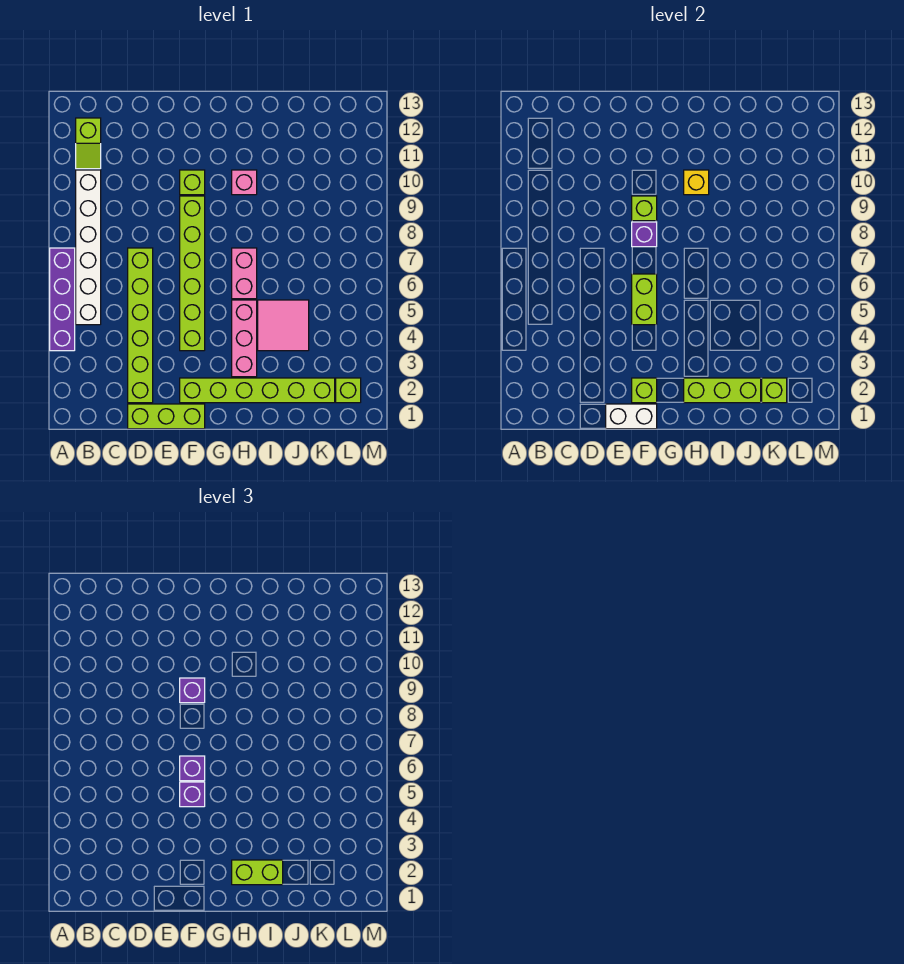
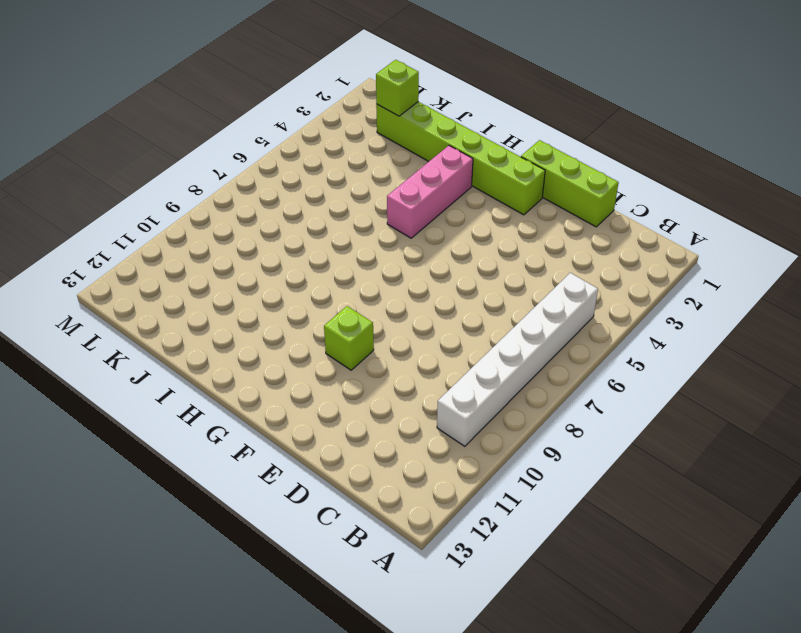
none -> purple brick A4:A7 level 1
none -> lime slope B11:B12 level 1 top 12
none -> lime brick D2:D7 level 1

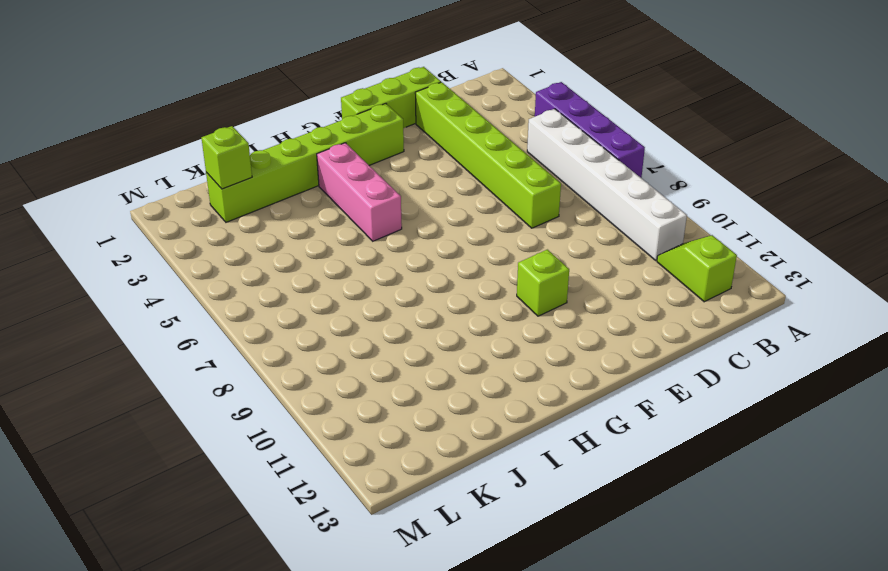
none -> lime brick F4:F9 level 1
none -> pink brick H6:H7 level 1
none -> pink brick H10 level 1

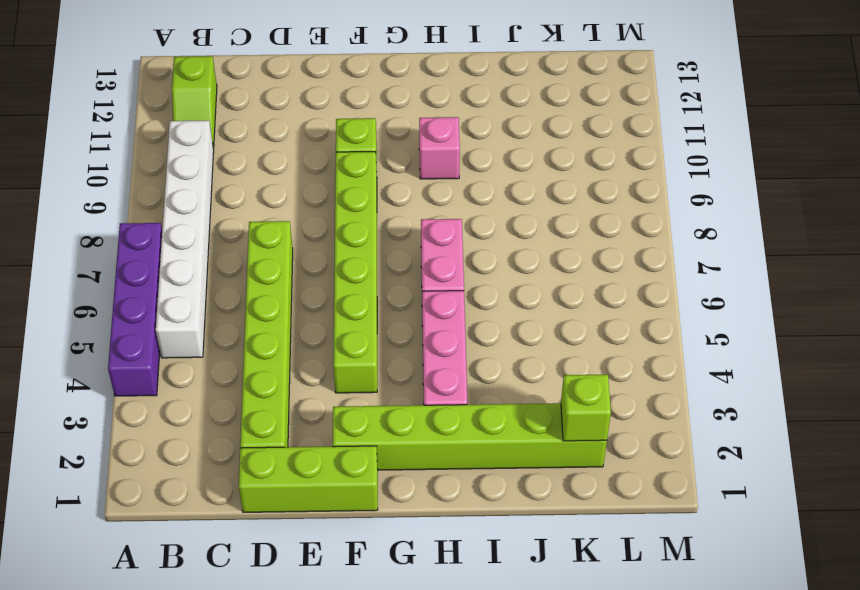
none -> pink tile I4:J5 level 1
none -> lime brick L2 level 1
none -> white brick E1:F1 level 2

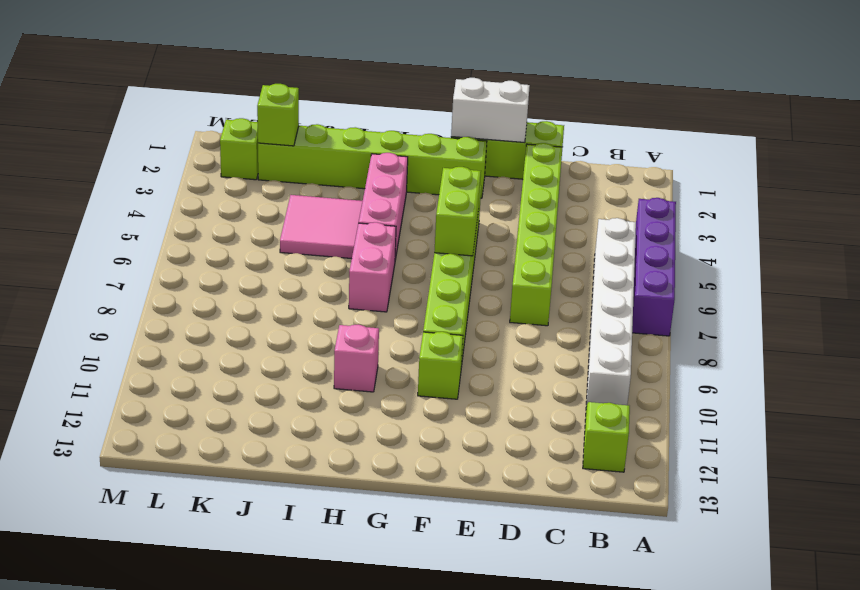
none -> lime brick F2 level 2
none -> purple brick F8 level 2
none -> lime brick F9 level 2

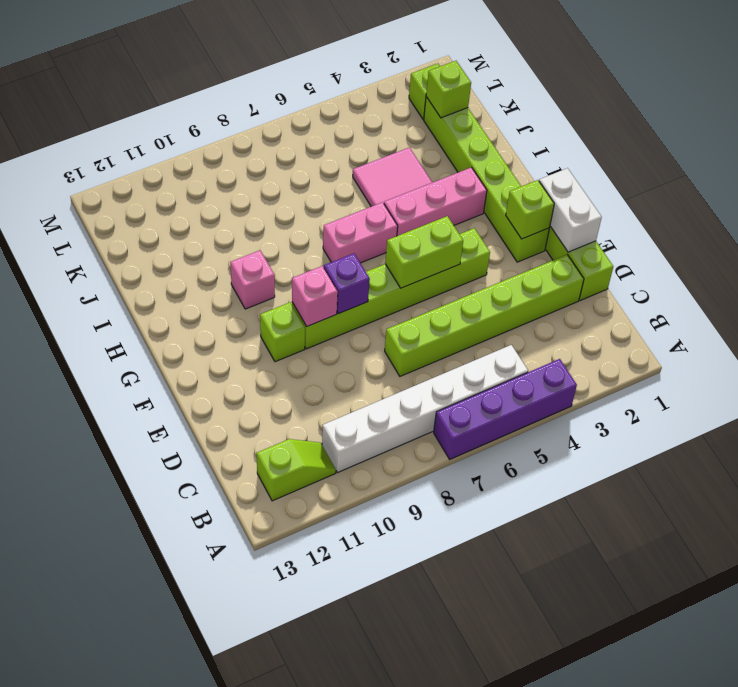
pink brick F9 level 2 -> lime brick F9 level 2
none -> lime brick H2:J2 level 2
none -> yellow brick H10 level 2
none -> purple brick F5 level 3

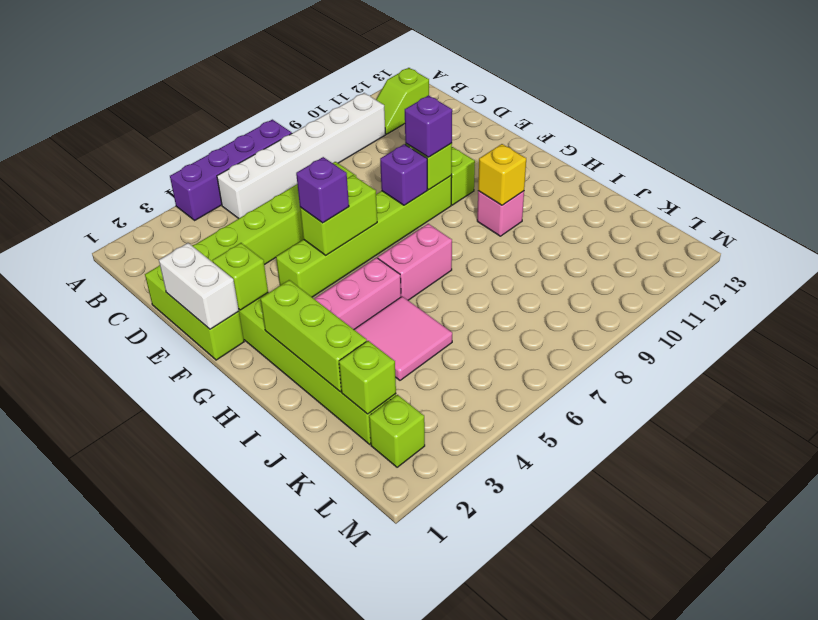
none -> purple brick F6 level 3
none -> lime brick H2:I2 level 3

